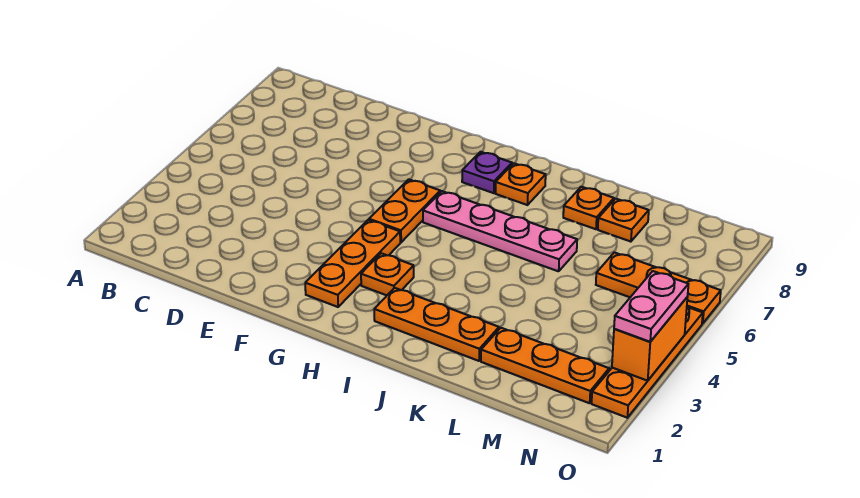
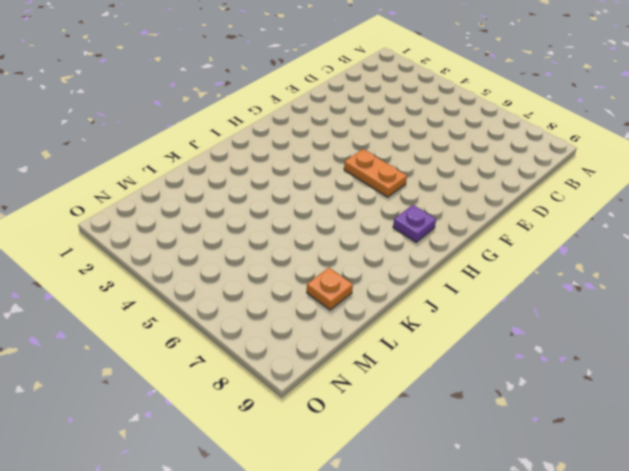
none -> orange plate G2:G4 level 1
none -> orange plate H3 level 1
none -> pink plate H6:K6 level 1

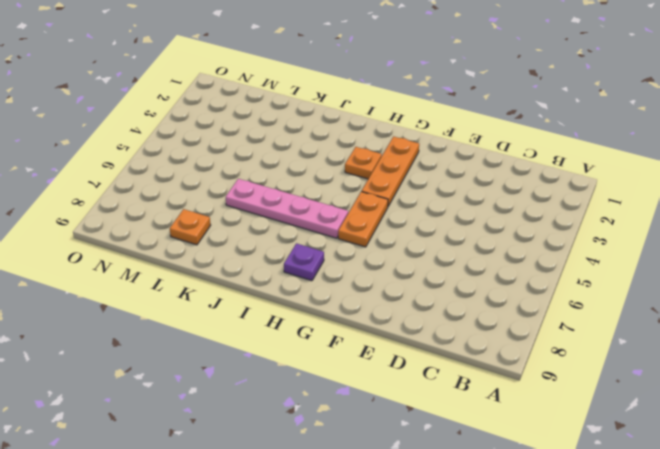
none -> orange plate I2:K2 level 1
none -> orange plate I8 level 1
none -> orange plate K8 level 1

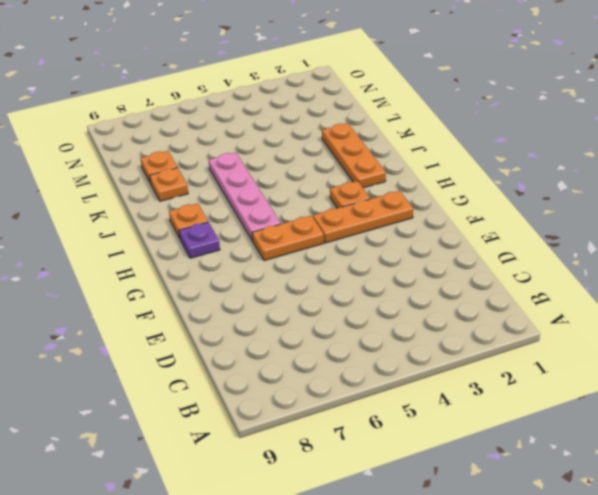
none -> orange plate L2:N2 level 1
none -> orange plate M6:O6 level 1
none -> orange plate O2:O5 level 1

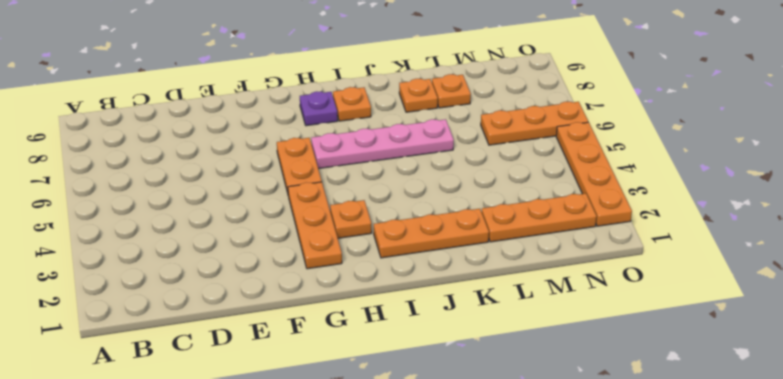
none -> orange brick O3:O4 level 2
none -> pink plate O3:O4 level 3

